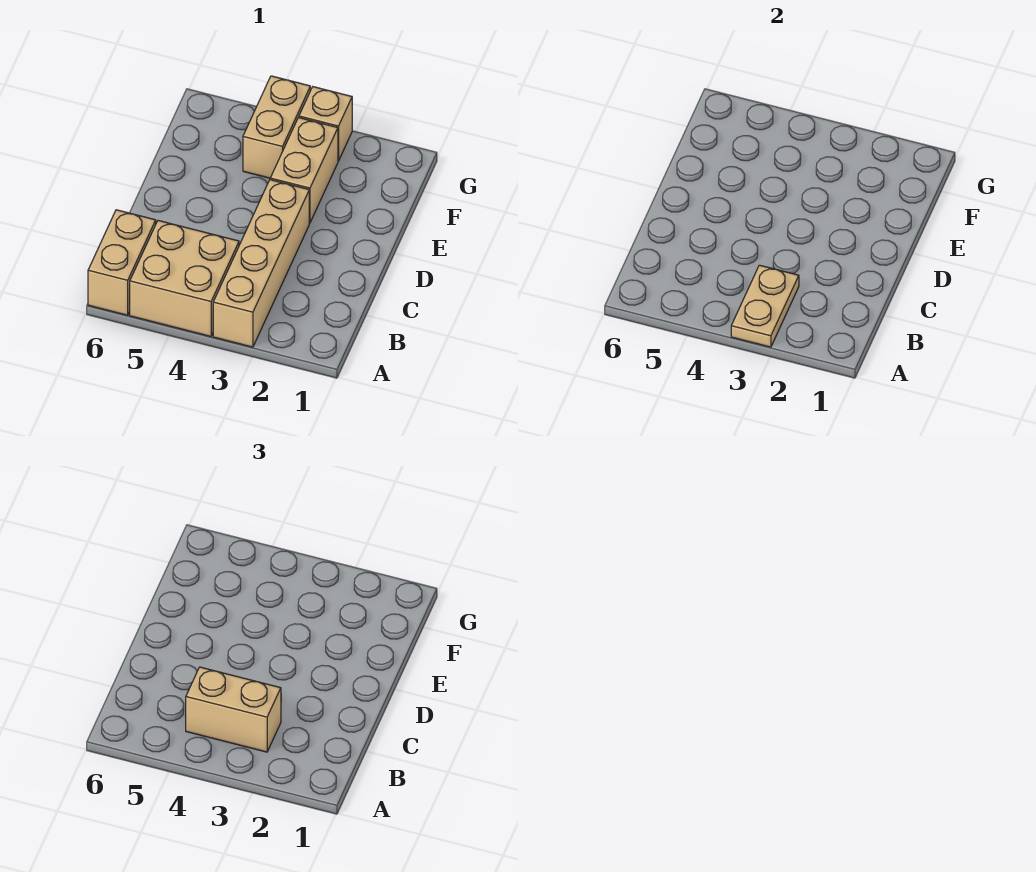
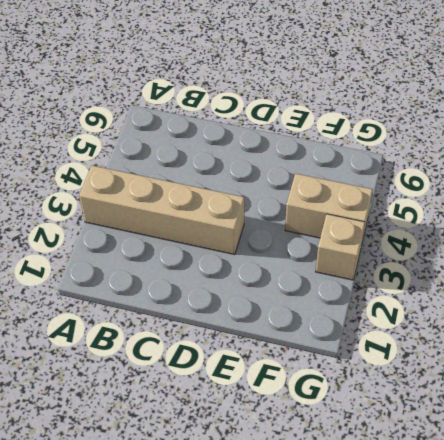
none -> tan brick A4:B5 level 1
none -> tan brick A6:B6 level 1

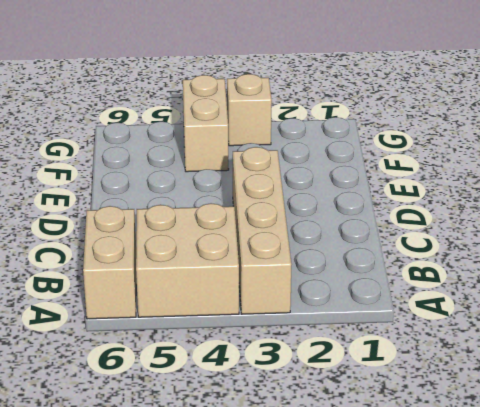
none -> tan brick E3:F3 level 1
none -> tan plate A3:B3 level 2

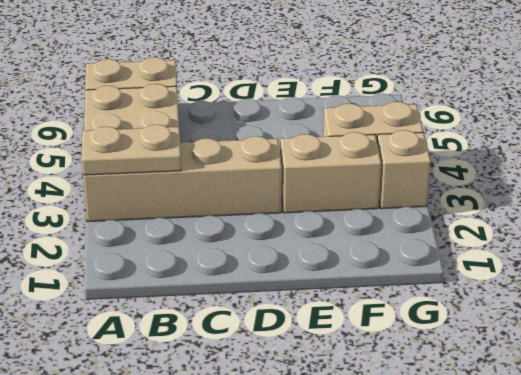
none -> tan brick B3:B4 level 3

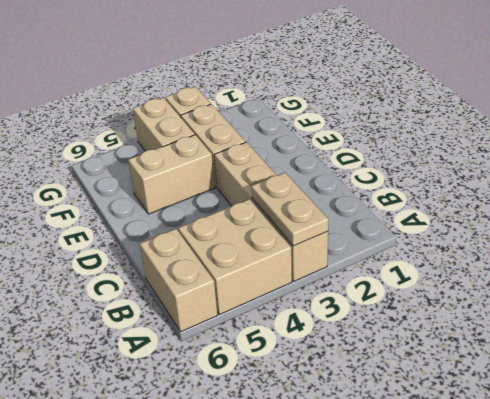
tan brick E4:E5 level 1 -> tan brick B3:B4 level 3

